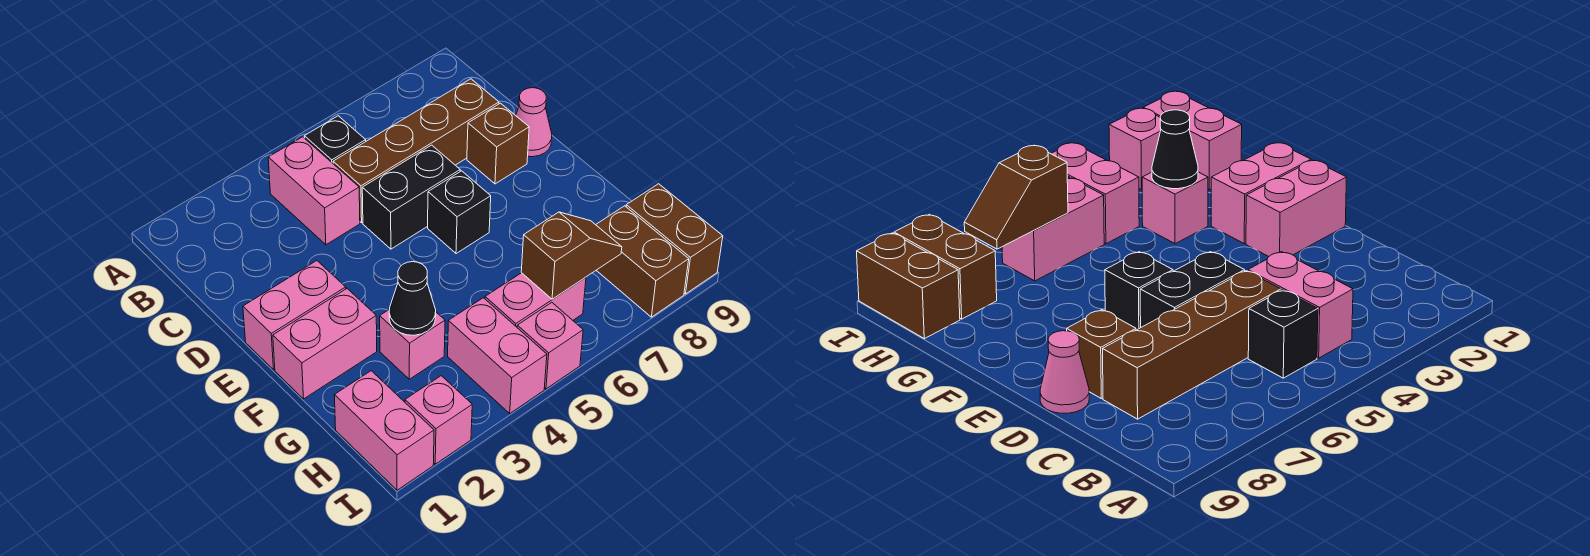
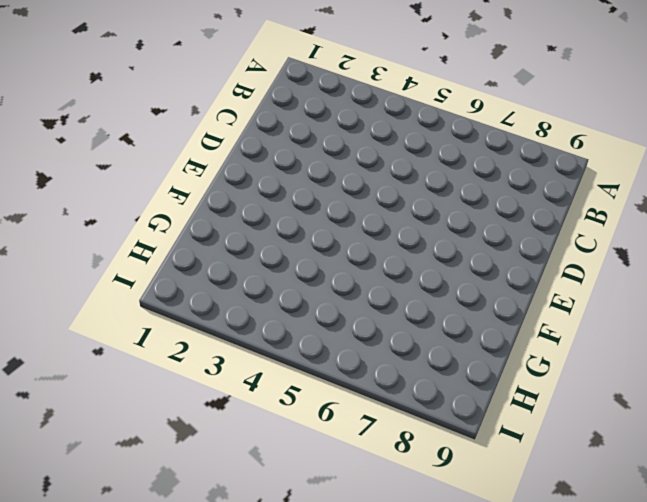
none -> pink brick B4:C4 level 1
none -> black brick B5 level 1
none -> brown brick C5:C8 level 1

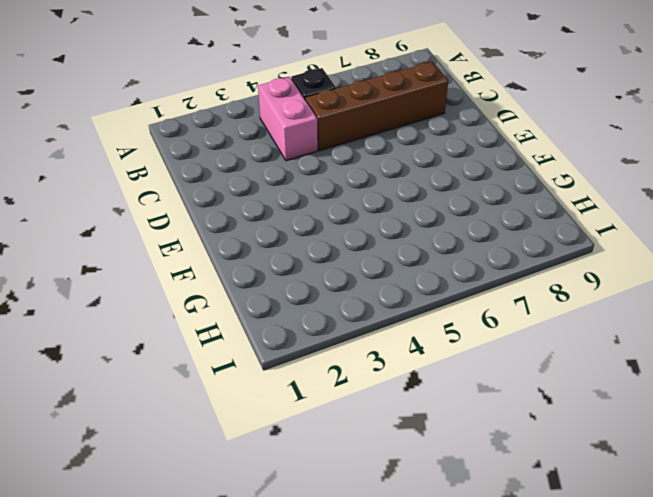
none -> black brick D5:D6 level 1
none -> brown brick D8 level 1
none -> pink cone D9 level 1

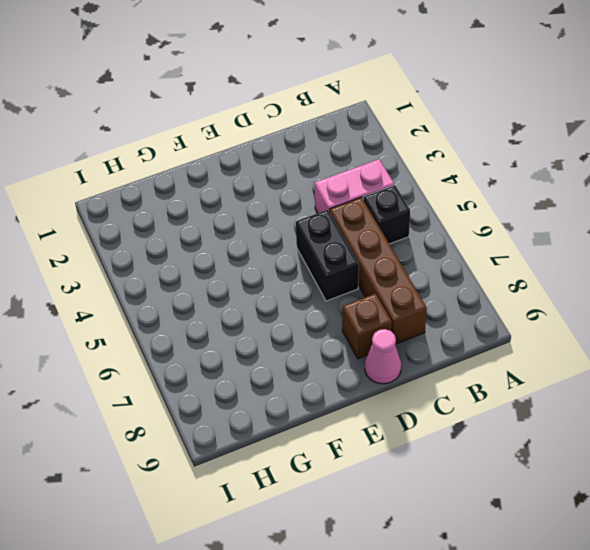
none -> pink brick E1:E2 level 1
none -> black brick E6 level 1
none -> pink brick F1:F2 level 1

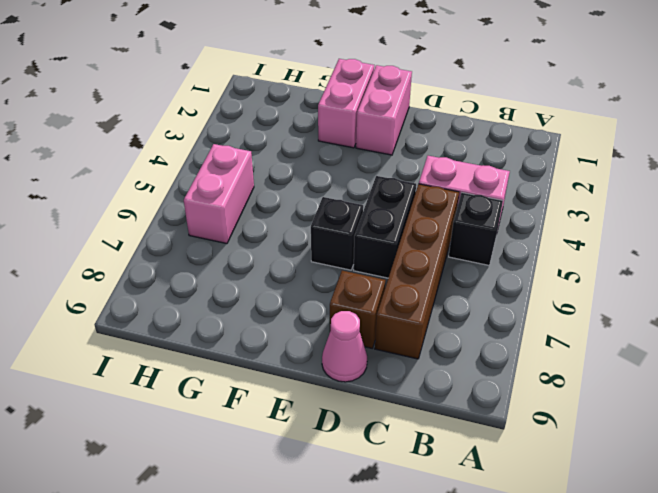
none -> pink brick G3 level 1
none -> pink brick H1:I1 level 1
none -> pink brick H4:I4 level 1

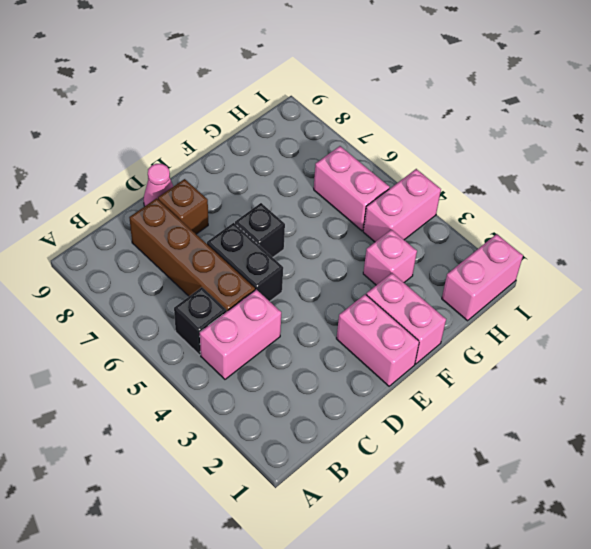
none -> brown brick H8:I8 level 1
none -> brown brick H9:I9 level 1
none -> pink brick I2 level 1

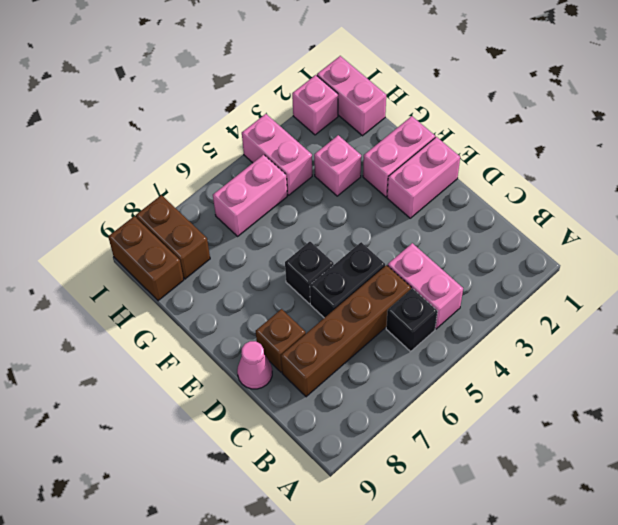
none -> pink brick I5 level 1
none -> black cone G3 level 2
none -> brown slope H6:H7 level 2 top 6

